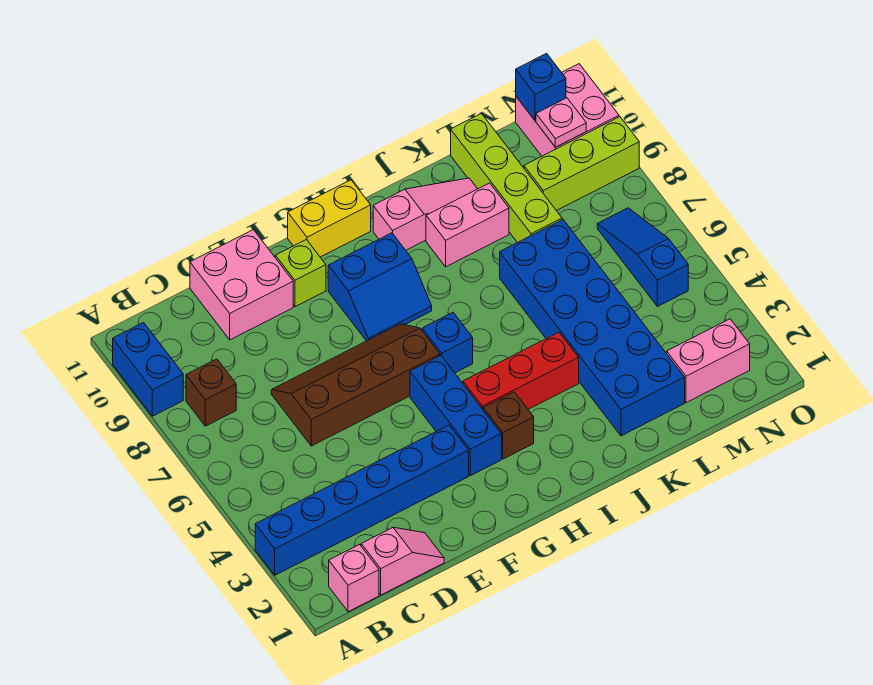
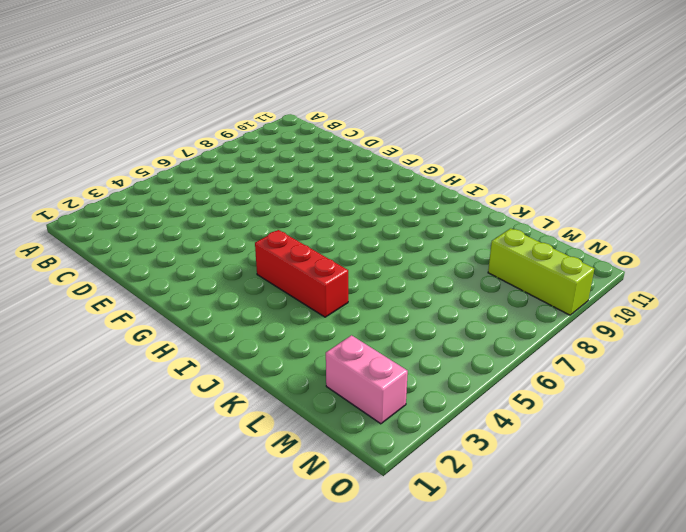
none -> blue brick A3:F3 level 1
none -> blue brick A9:A10 level 1
none -> pink brick B1 level 1

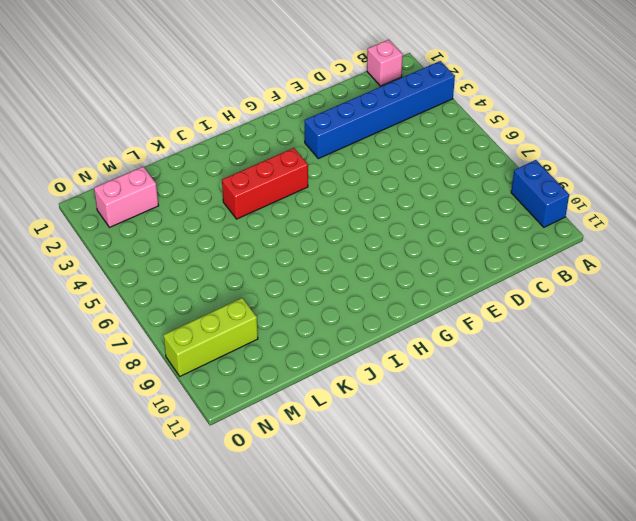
none -> brown brick B8 level 1
none -> pink slope C1:D1 level 1 top C
none -> brown slope D6:G7 level 1 top 6

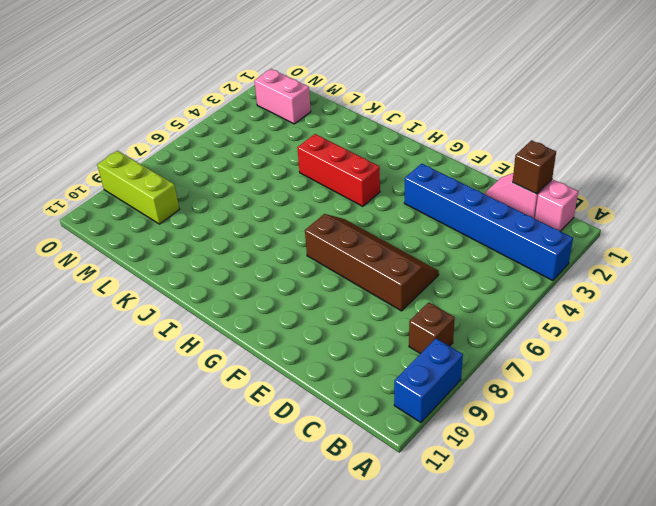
brown brick C1 level 2 -> brown brick H3 level 1
brown slope D6:G7 level 1 top 7 -> brown slope D6:G7 level 1 top 6
none -> pink brick D10:E11 level 1
none -> lime brick F10 level 1
none -> blue brick G3:G5 level 1

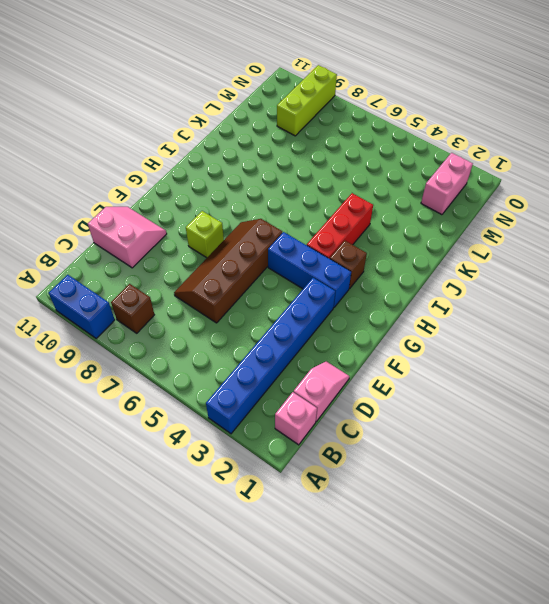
pink slope D10:E11 level 1 top D -> pink brick D10:E11 level 1
lime brick F8 level 1 -> lime brick F10 level 1
none -> blue slope G8:H9 level 1 top 9
none -> yellow brick G11:H11 level 1
none -> blue brick H6 level 1

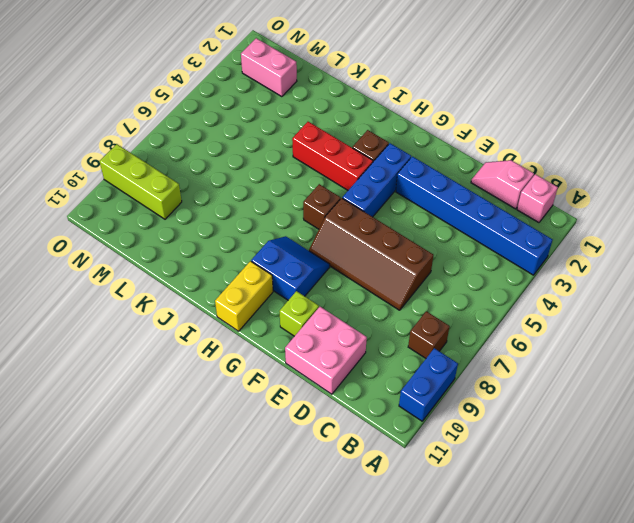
brown brick H6 level 1 -> blue brick H6 level 1
yellow brick H10:H11 level 1 -> yellow brick G11:H11 level 1
none -> pink slope I10:K10 level 1 top I
none -> pink brick J9:K9 level 1
none -> blue brick K2:L7 level 1

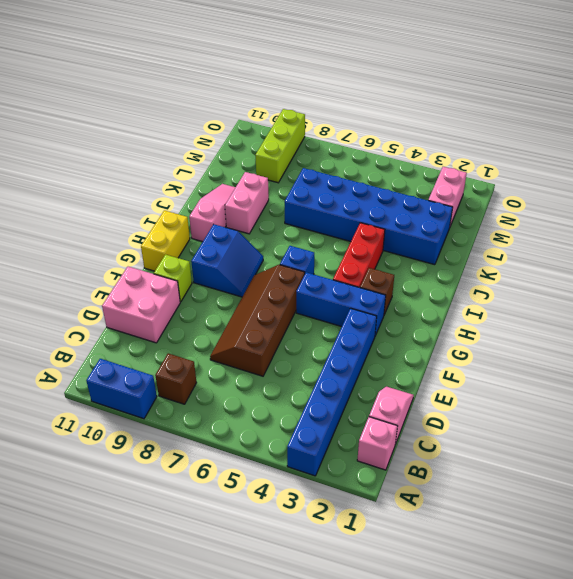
none -> lime brick L8:L11 level 1
none -> blue slope N5:N7 level 1 top 5
none -> pink brick N10:O11 level 1

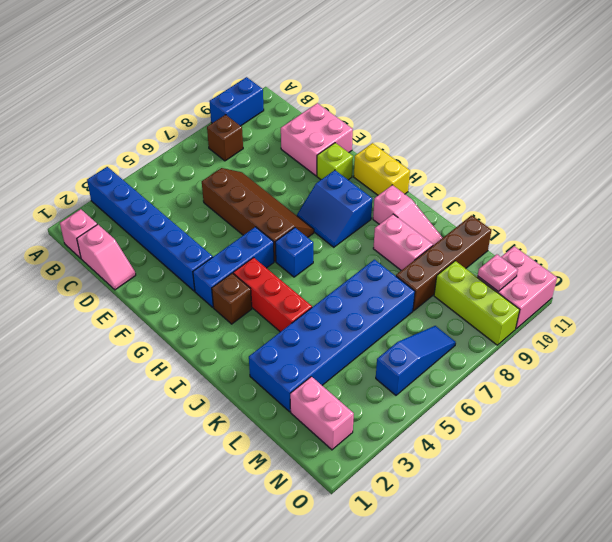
brown brick L8:L11 level 1 -> lime brick L8:L11 level 1
none -> blue brick N11 level 2

